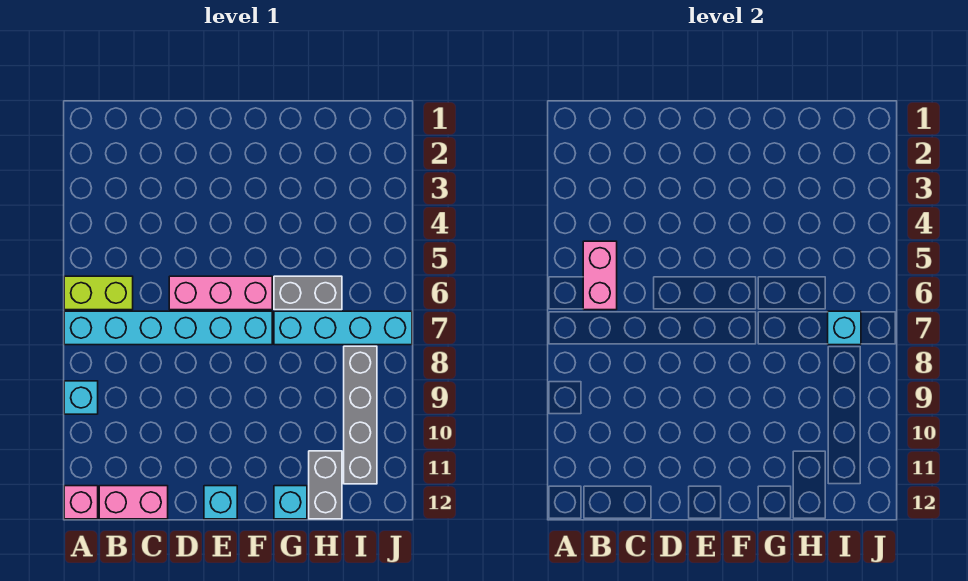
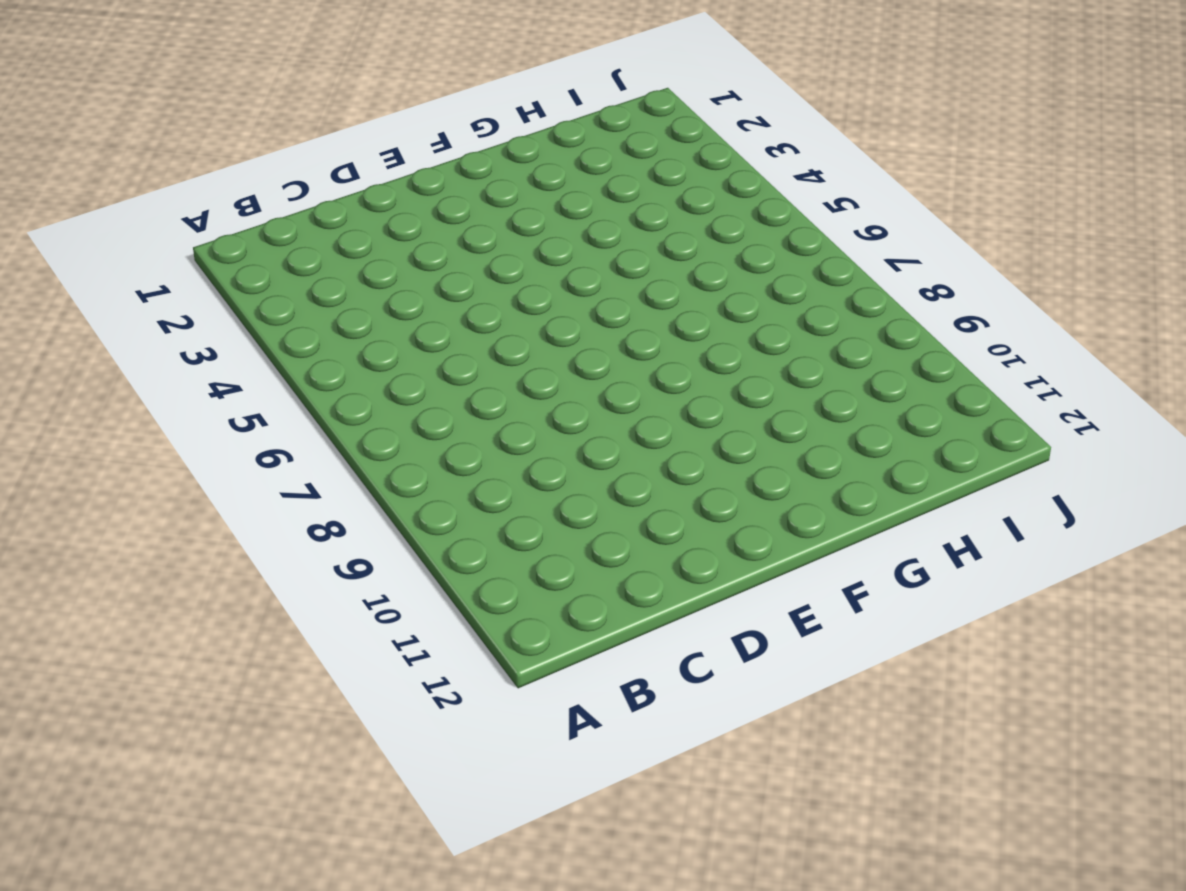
none -> lime brick A6:B6 level 1
none -> cyan brick A7:F7 level 1
none -> cyan brick A9 level 1

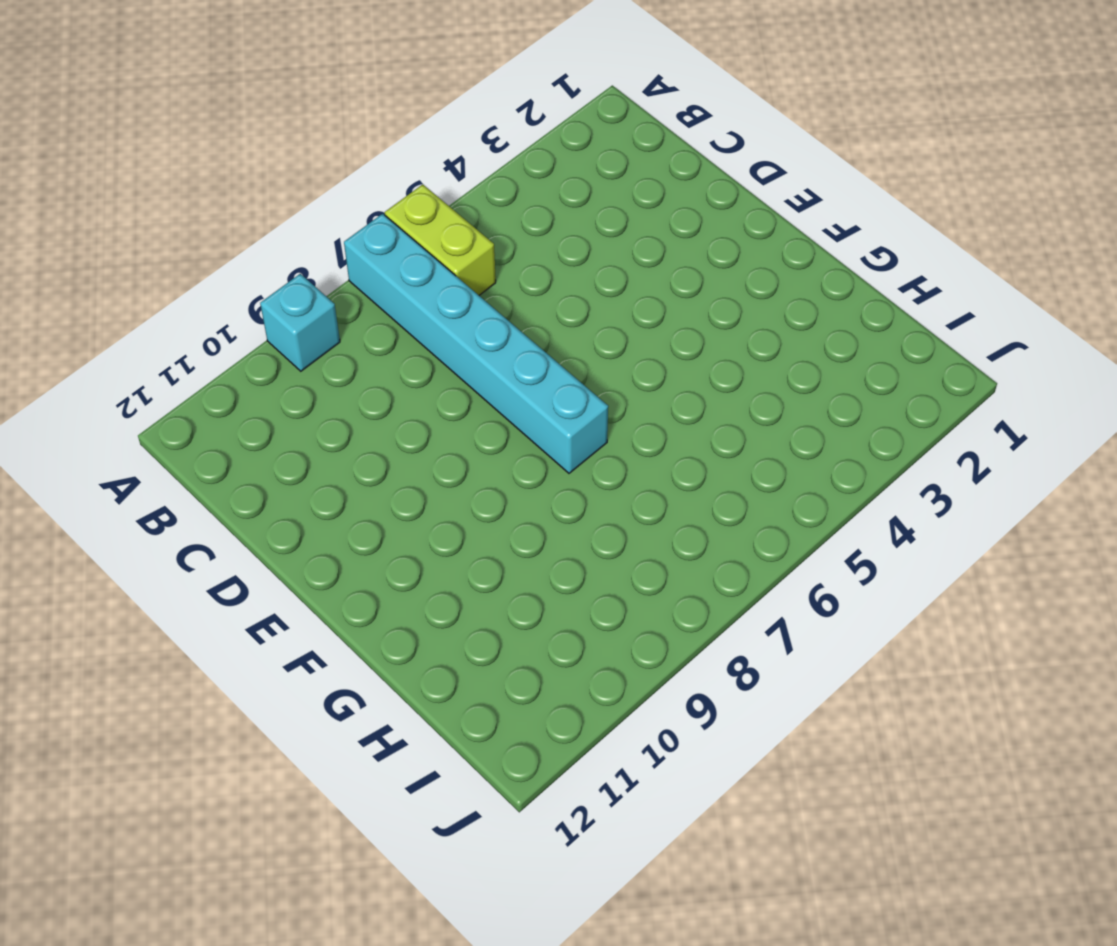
none -> pink brick A12 level 1
none -> pink brick B12:C12 level 1
none -> pink brick D6:F6 level 1

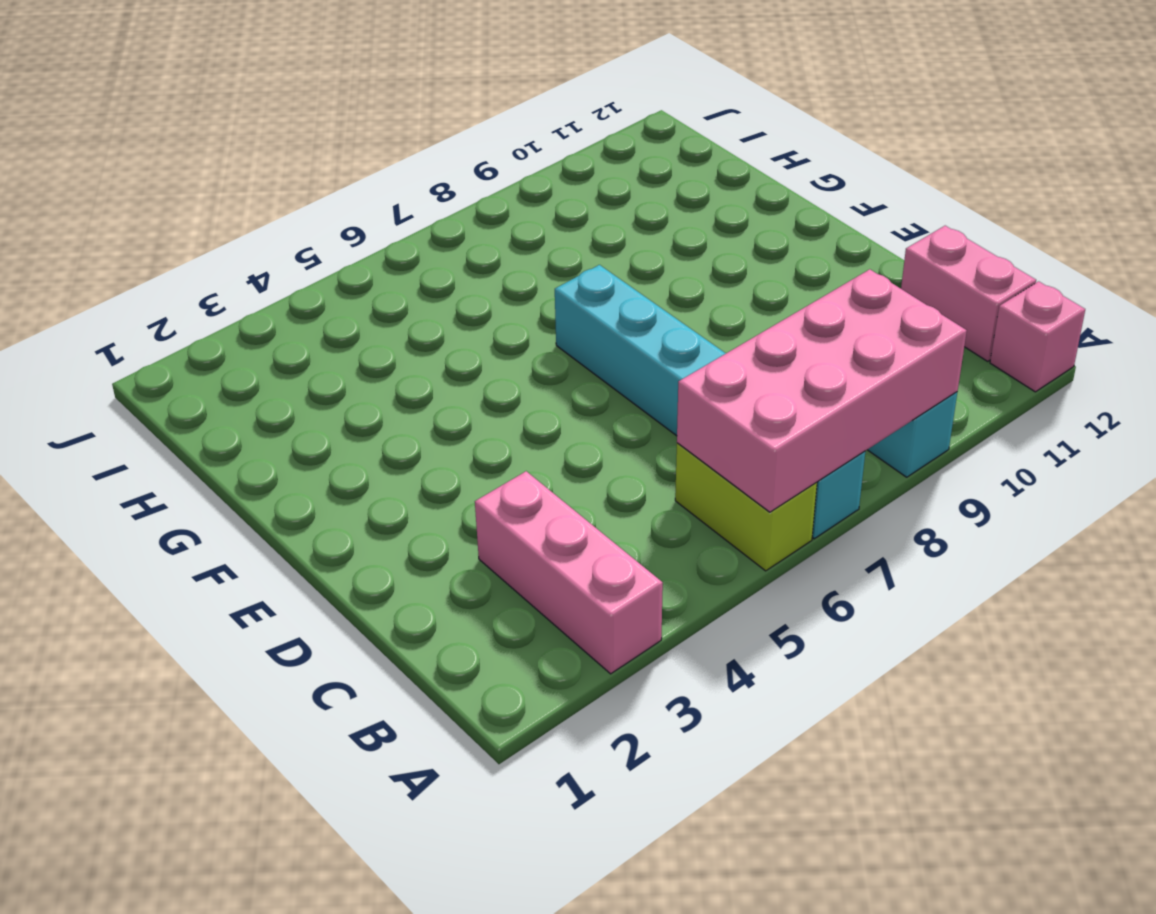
pink brick A3:C3 level 1 -> pink brick D6:F6 level 1
pink brick A6:B9 level 2 -> pink brick B5:B6 level 2
none -> cyan brick E12 level 1
none -> grey brick G6:H6 level 1
none -> cyan brick G7:J7 level 1

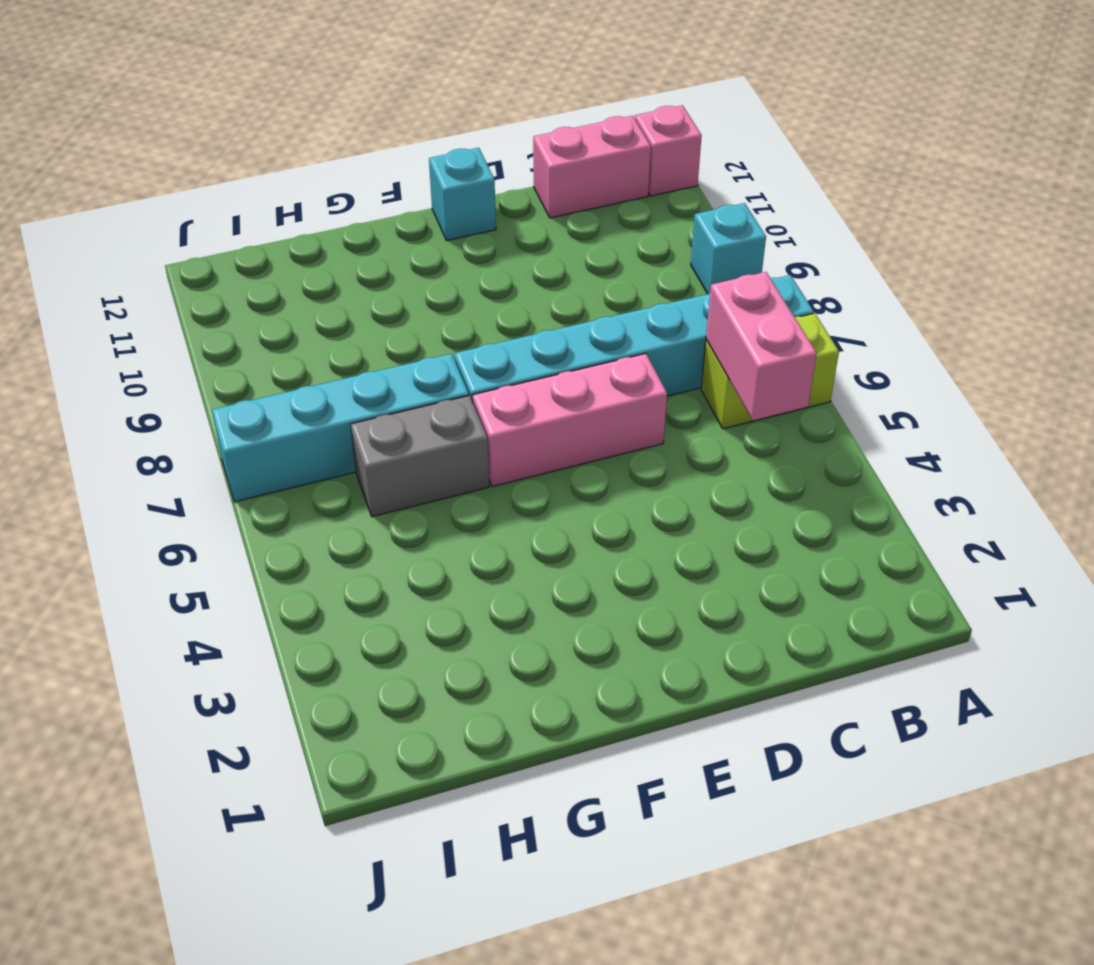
none -> cyan brick G12 level 1
none -> grey brick H11:H12 level 1
none -> grey brick I8:I11 level 1

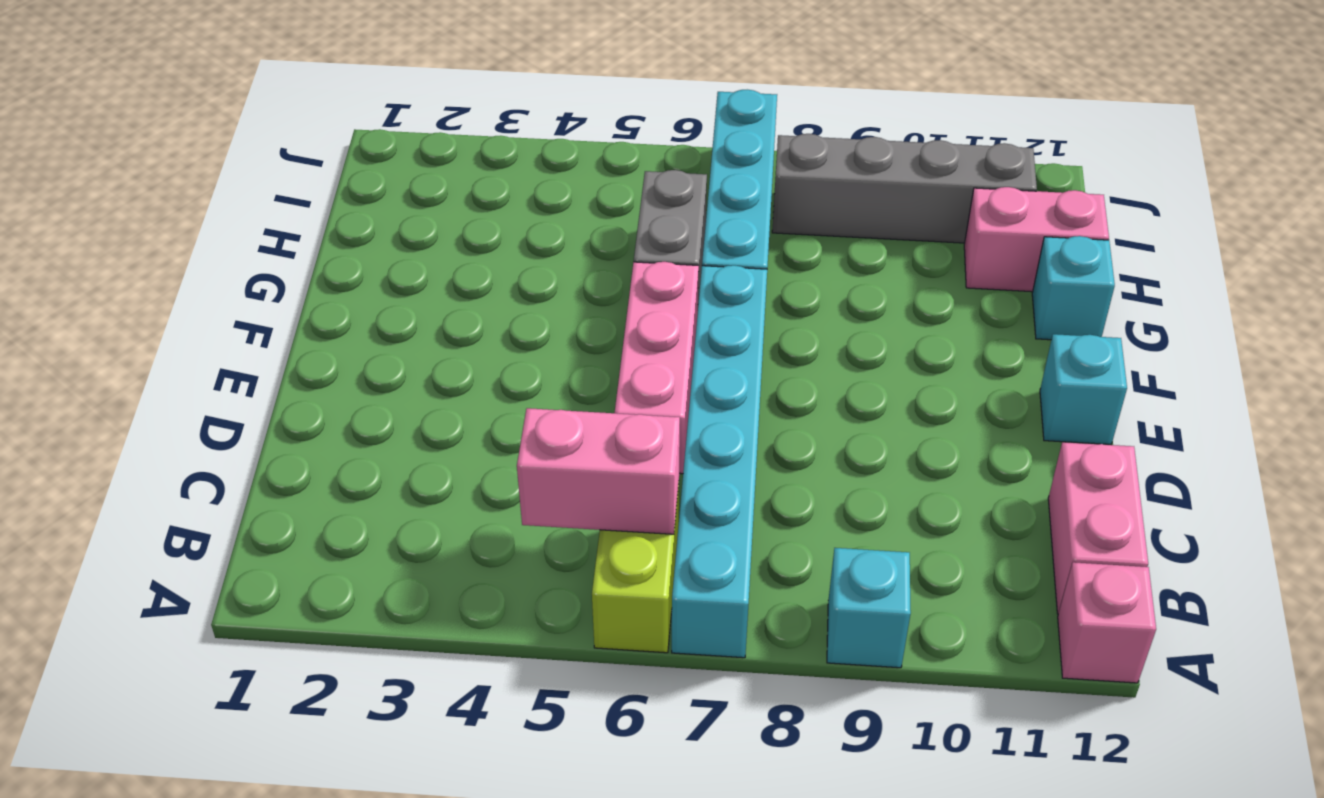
pink brick H11:H12 level 1 -> grey brick H11:H12 level 1
none -> cyan brick I7 level 2

